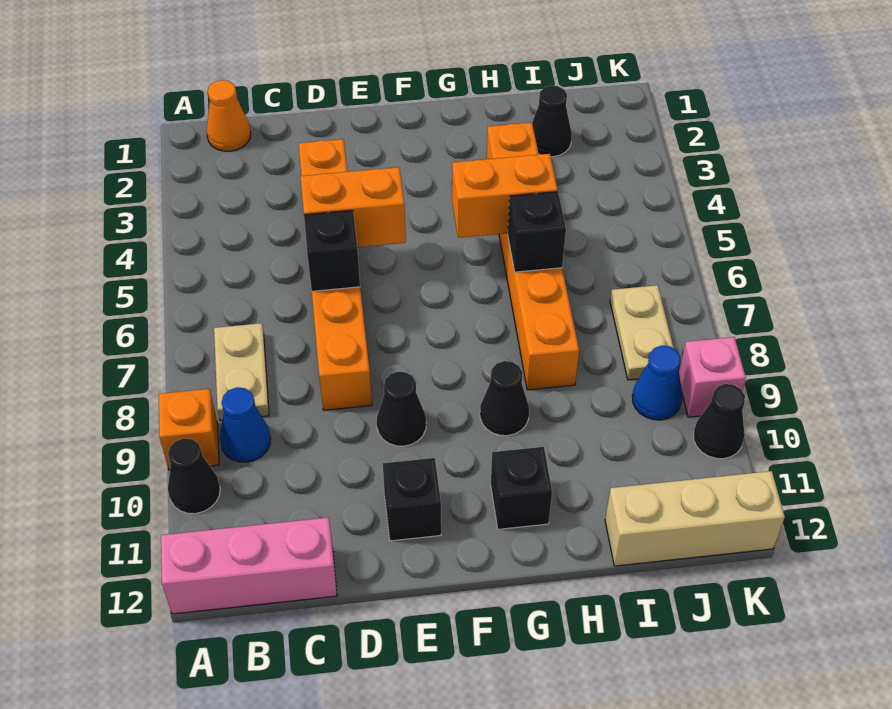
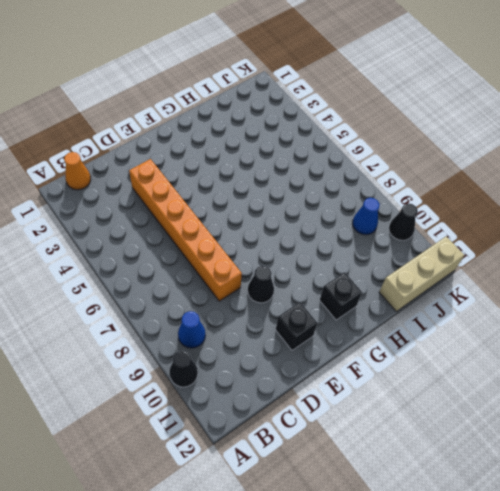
none -> orange brick A9 level 1
none -> pink brick A12:C12 level 1
none -> tan plate B7:B8 level 1

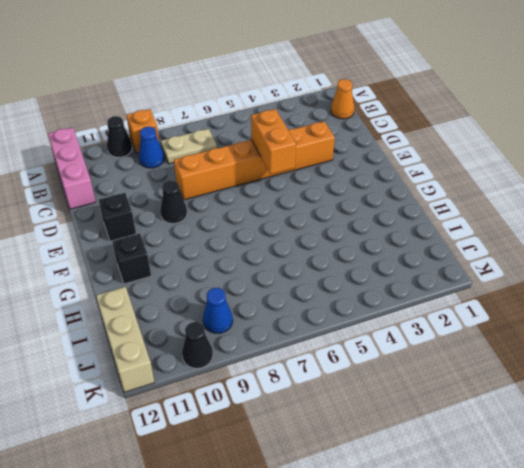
none -> black cone G9 level 1
none -> orange brick H3:H8 level 1
none -> black cone I2 level 1

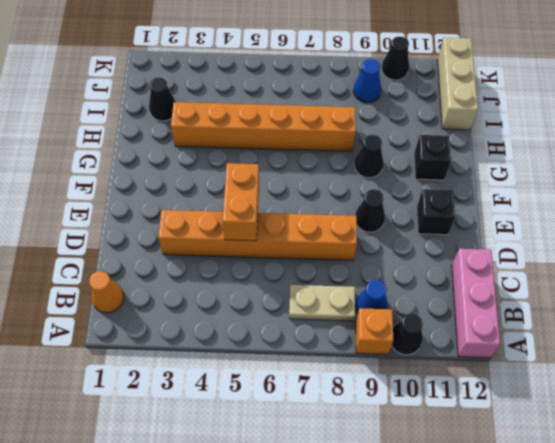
none -> tan plate J7:J8 level 1
none -> pink brick K9 level 1
none -> black brick D6 level 2

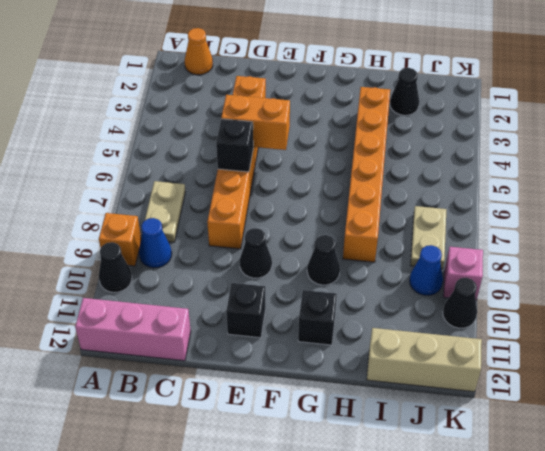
none -> orange brick G5:H5 level 2
none -> black brick H6 level 2

